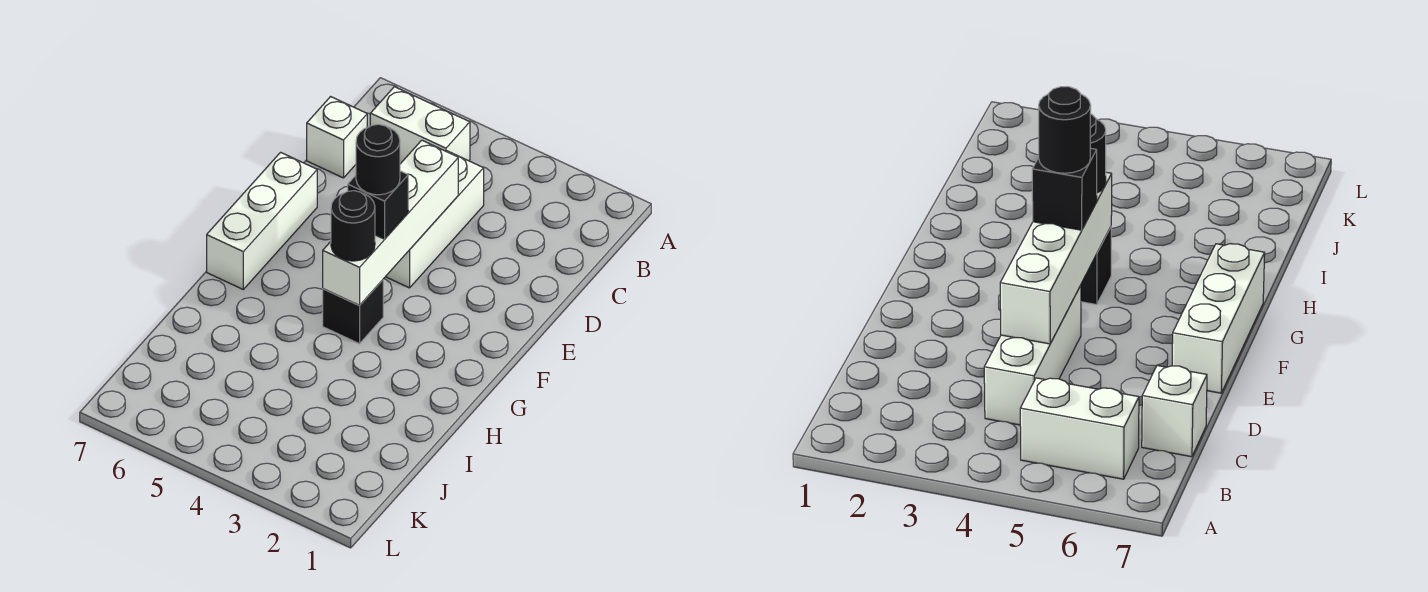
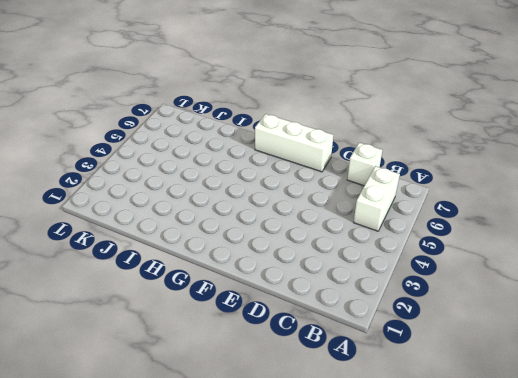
none -> white brick C4:E4 level 1
none -> black brick G4 level 1

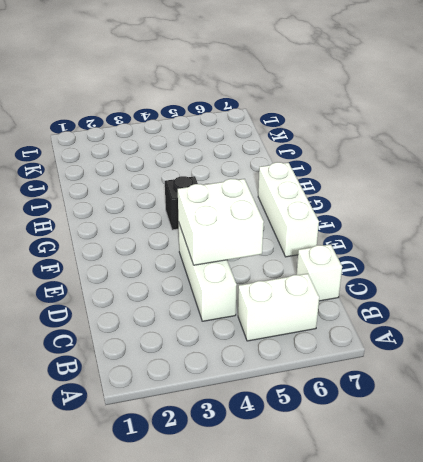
white brick D4:E5 level 2 -> white brick D4:G4 level 2
none -> black brick F4 level 3
none -> black round brick G4 level 3

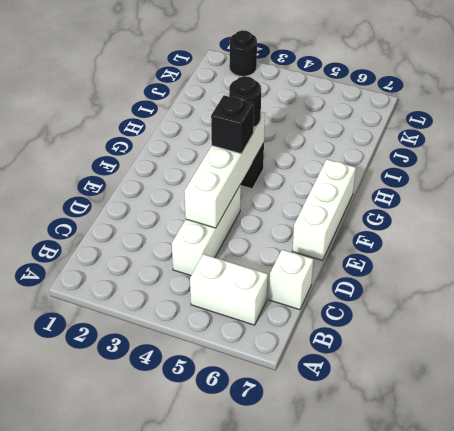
black round brick L2 level 1 -> black round brick F4 level 4

